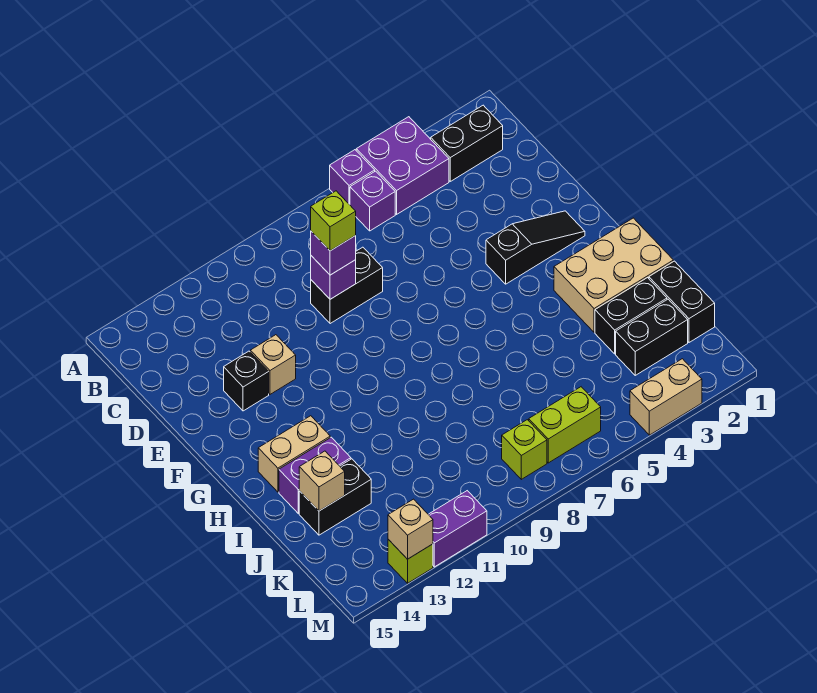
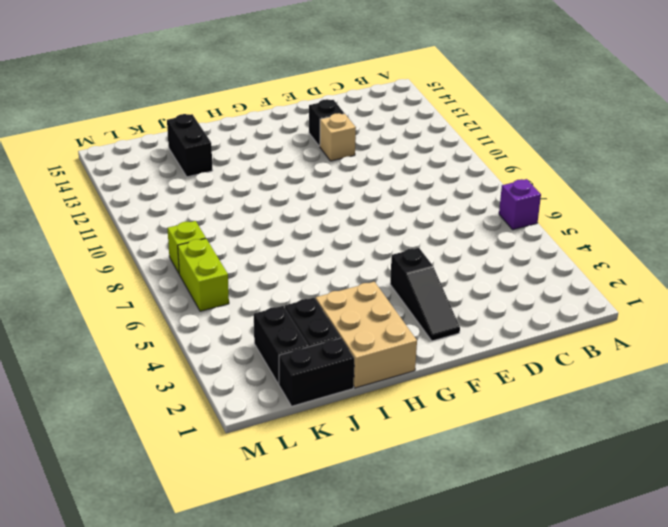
none -> purple brick A4:B5 level 1
none -> black brick B2:B3 level 1
none -> purple brick B6 level 1

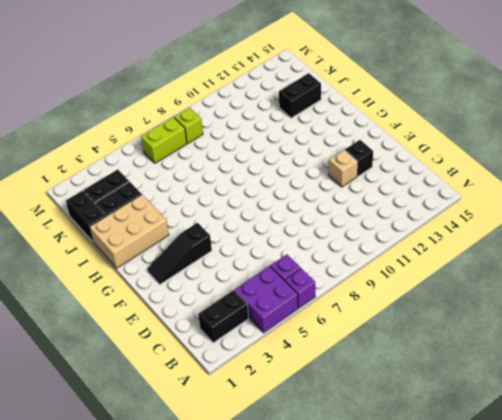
none -> black brick D8:D9 level 1
none -> tan brick H13:H14 level 1
none -> purple brick I13:I14 level 1

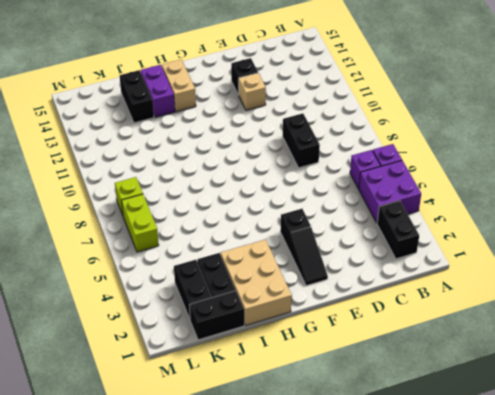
none -> tan brick M3:M4 level 1
none -> purple brick M11:M12 level 1
none -> lime brick M13 level 1

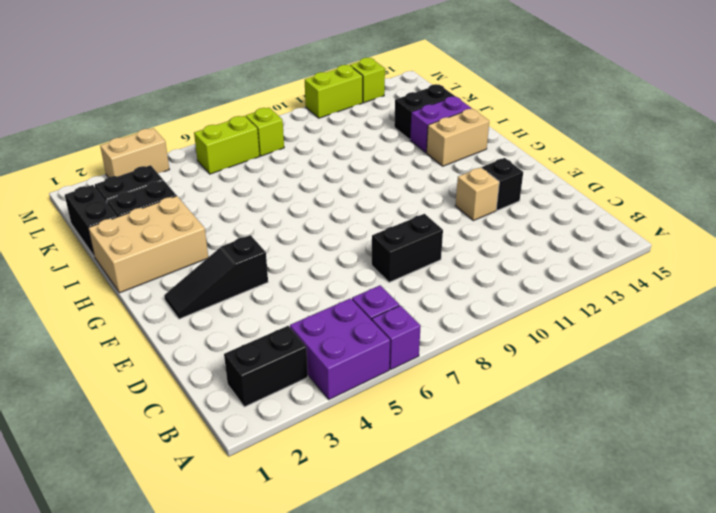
lime brick M11:M12 level 1 -> purple brick M11:M12 level 1
none -> purple brick D9 level 2
none -> tan brick J14 level 2
none -> tan brick M13 level 2

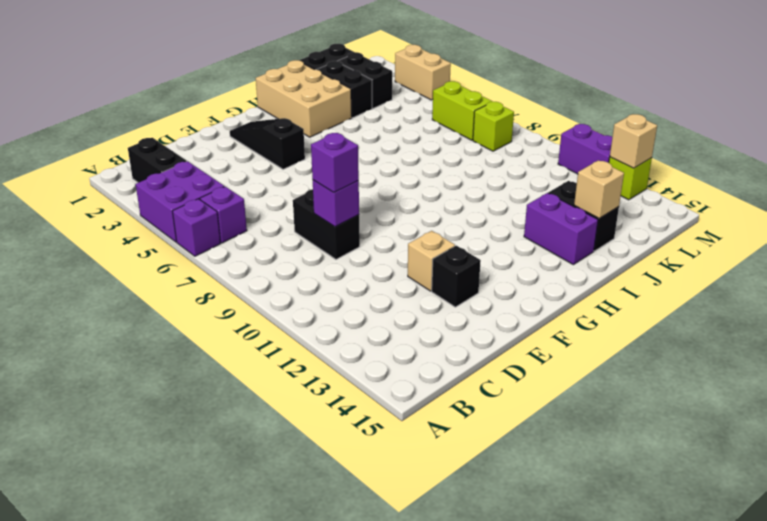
none -> tan brick H13:H14 level 1
none -> lime brick D9 level 4

